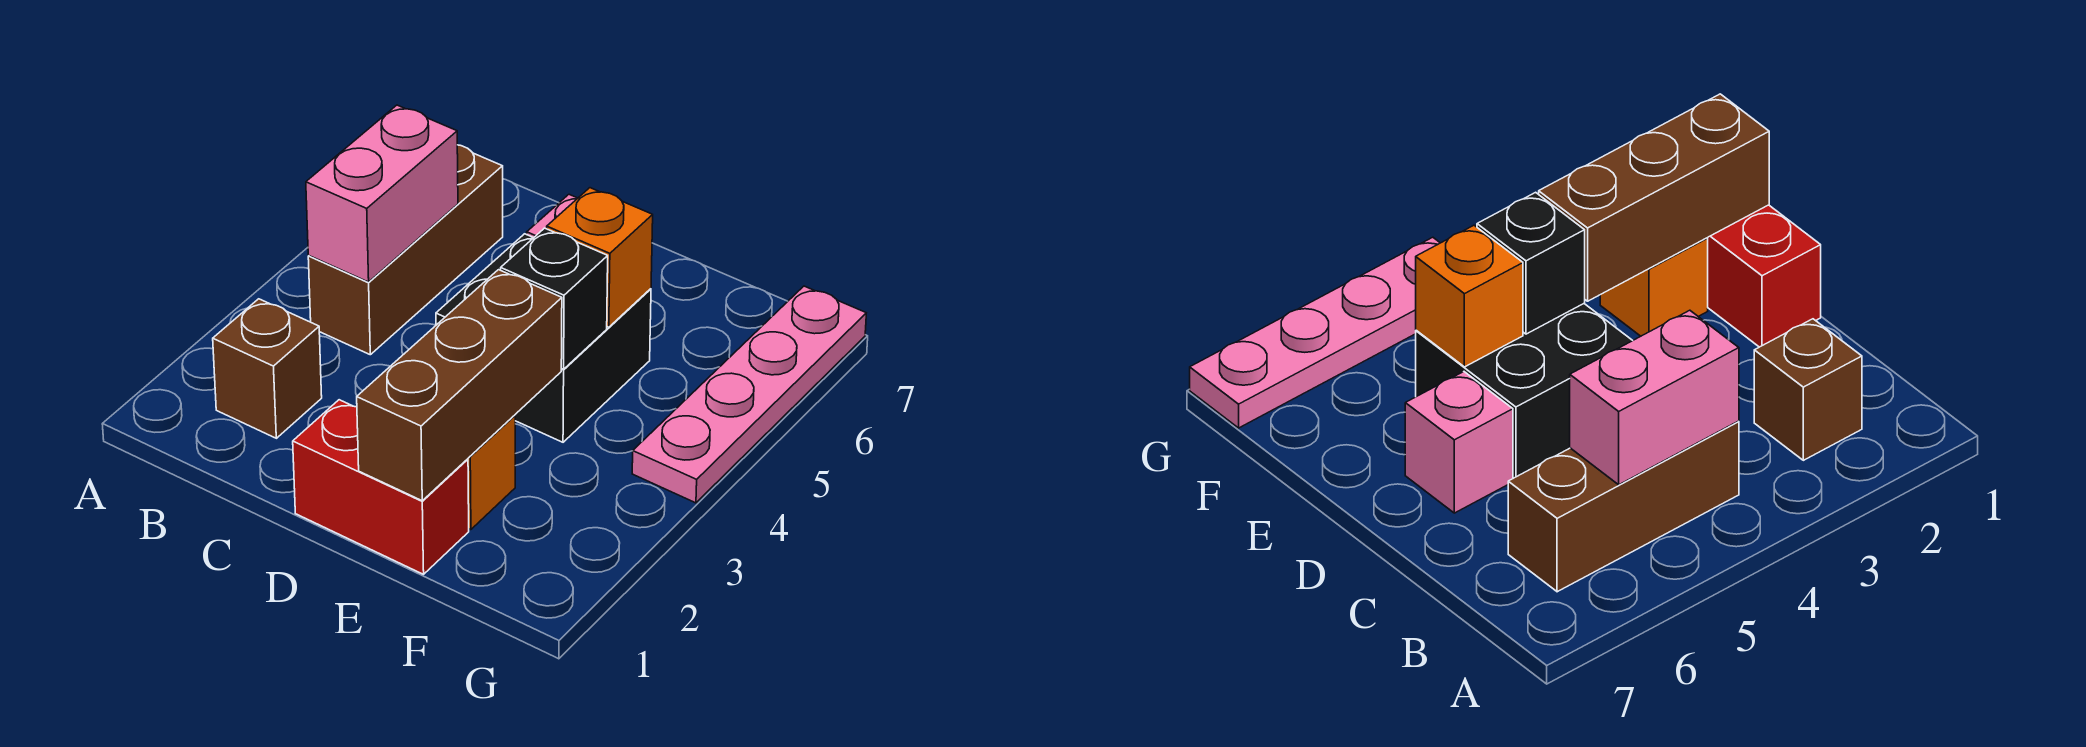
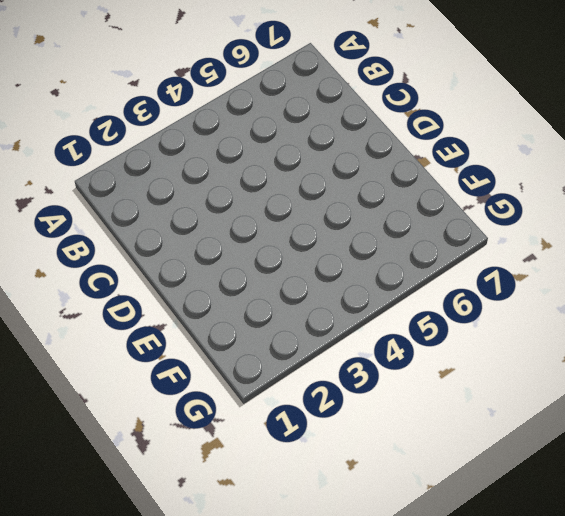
none -> brown brick B2 level 1
none -> brown brick B4:B6 level 1

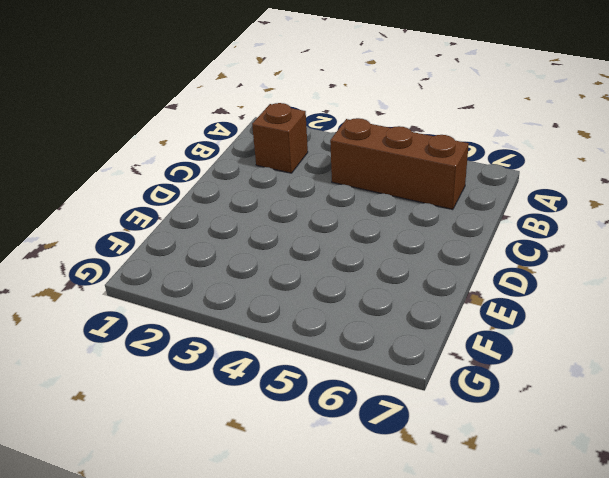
none -> red brick D1:E1 level 1
none -> black brick D4:E5 level 1

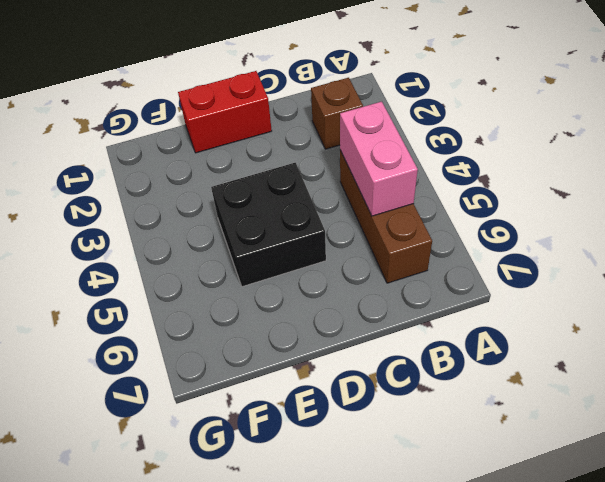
none -> pink brick D6 level 1
none -> orange brick E2 level 1

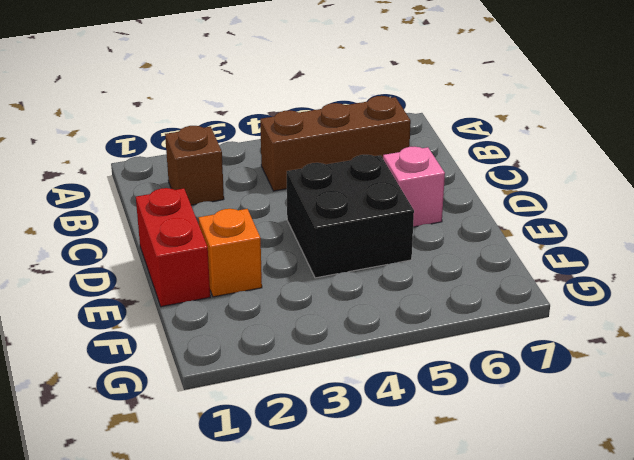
none -> pink plate G4:G7 level 1
none -> pink brick B4:B5 level 2

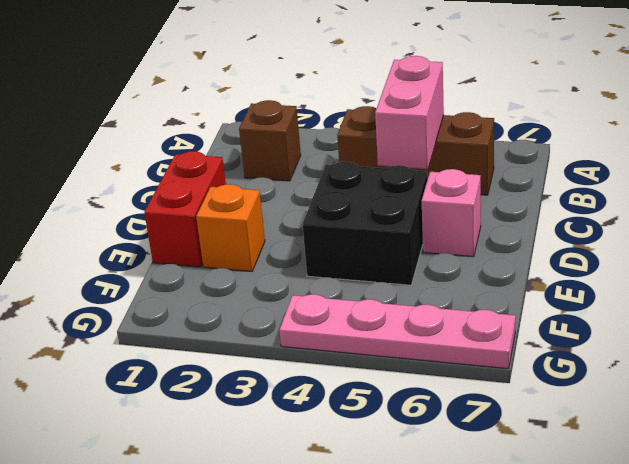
pink brick B5:C5 level 2 -> pink brick B4:B5 level 2
none -> brown brick E1:E3 level 2
none -> black brick E4 level 2

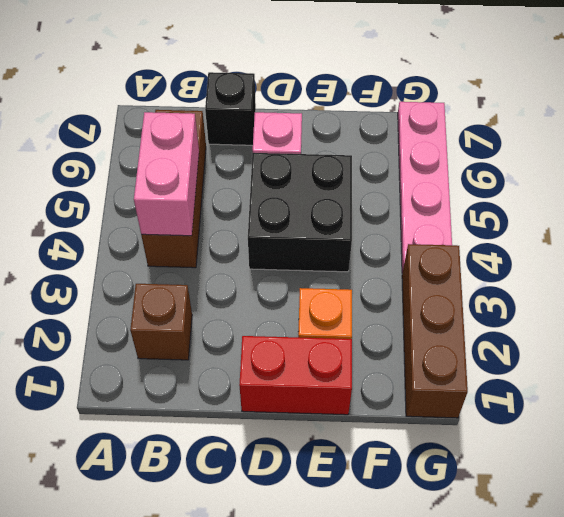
black brick C7 level 1 -> black brick E4 level 2
brown brick G1:G3 level 1 -> brown brick E1:E3 level 2
none -> orange brick E5 level 2

